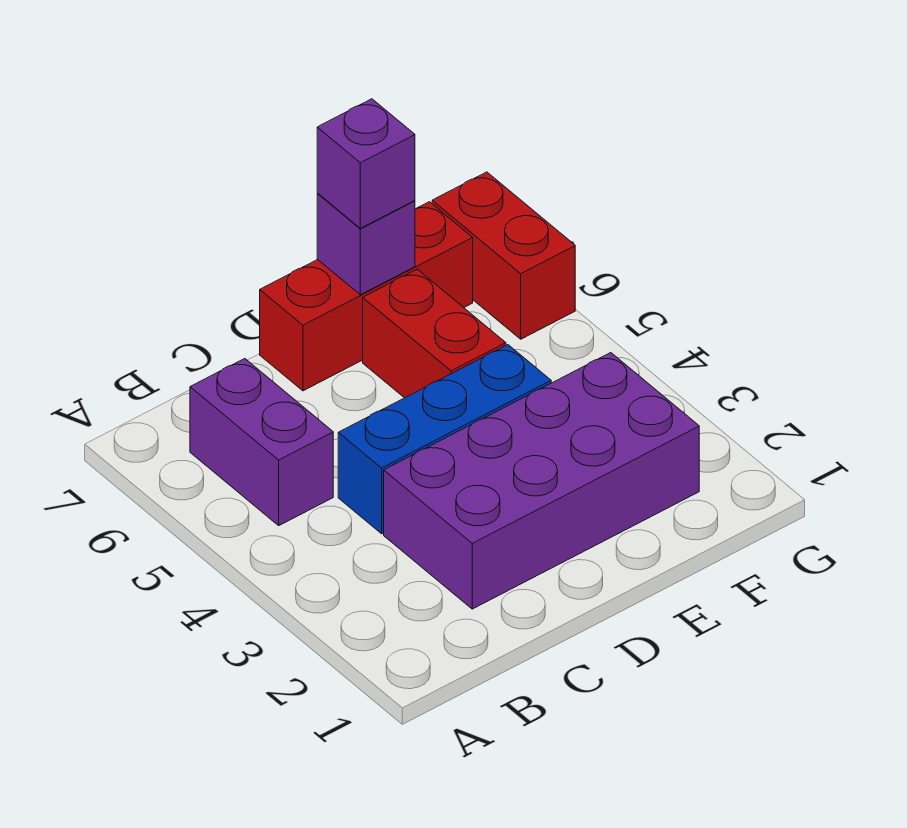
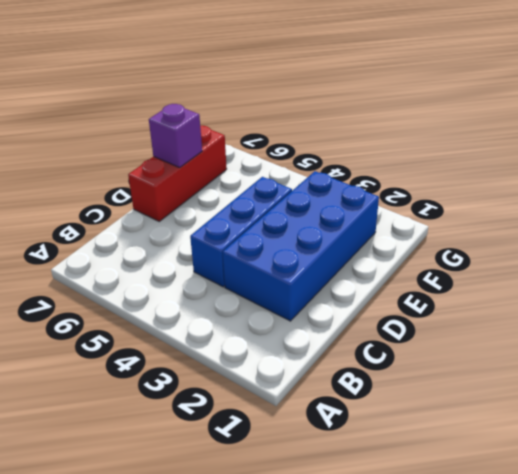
blue brick C2:F3 level 1 -> purple brick C2:F3 level 1
none -> purple brick B5:B6 level 1
none -> red brick E5:E6 level 1

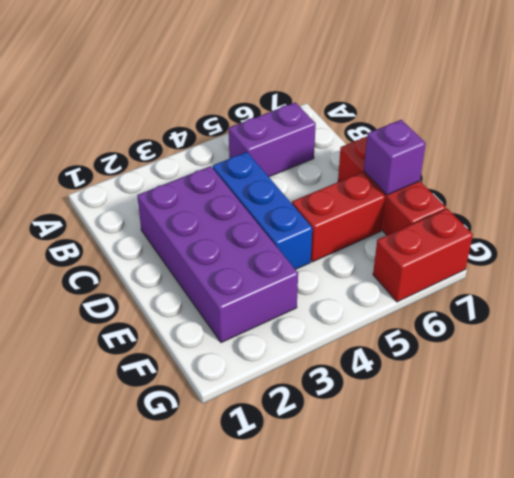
none -> purple brick E7 level 3

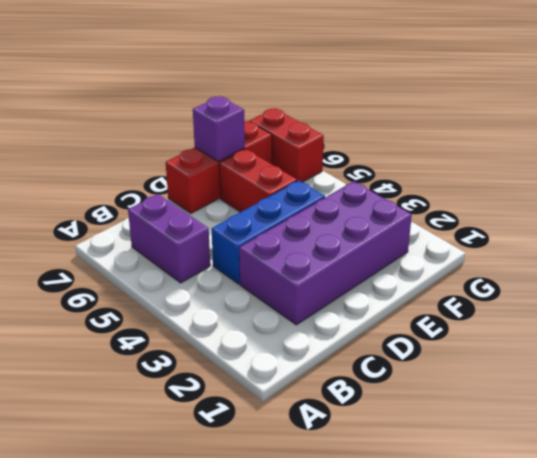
none -> purple brick E7 level 3

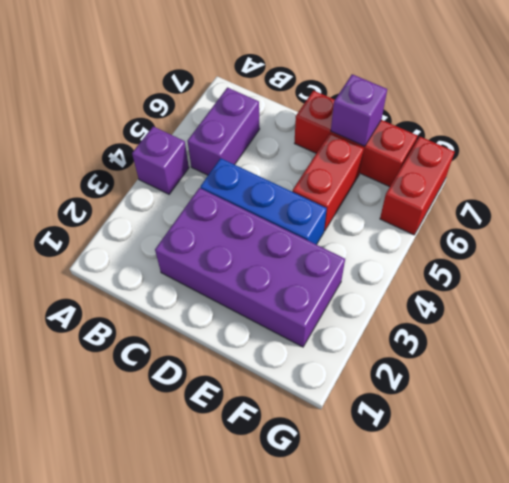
purple brick A4 level 1 -> purple brick E7 level 3

